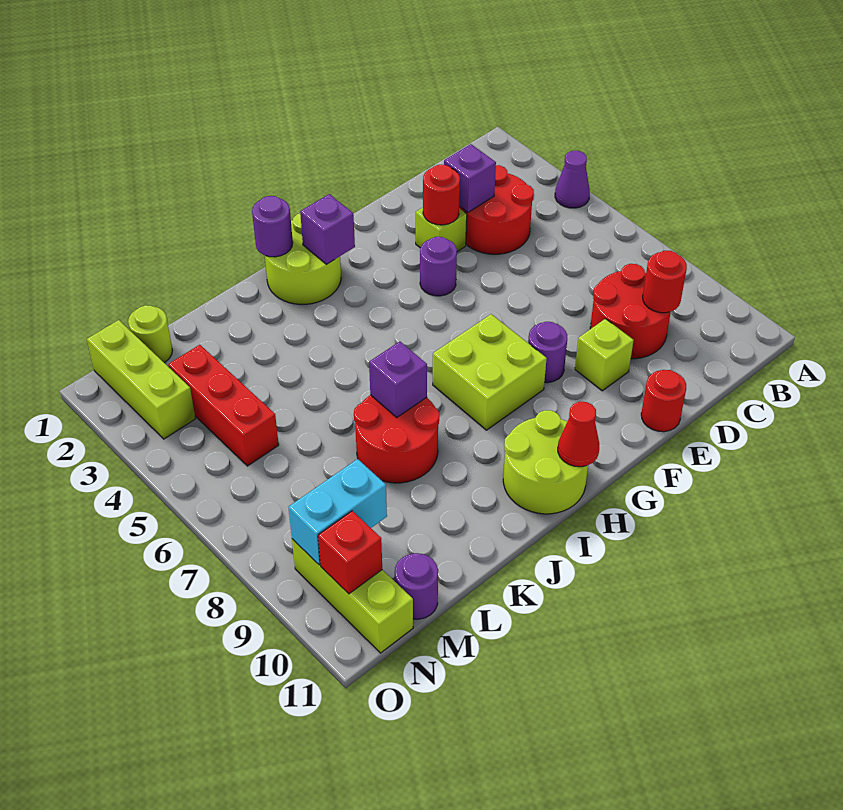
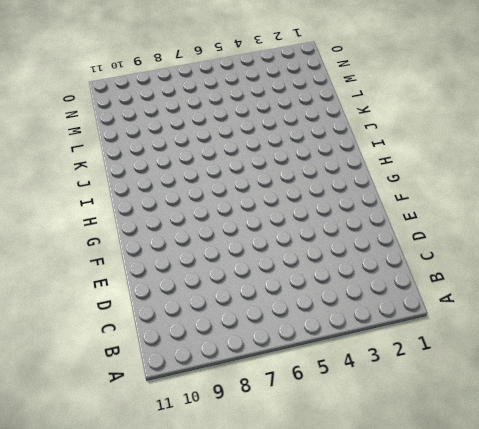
none -> purple cone A4 level 1
none -> red round brick C3:D4 level 1
none -> red round brick C8:D9 level 1

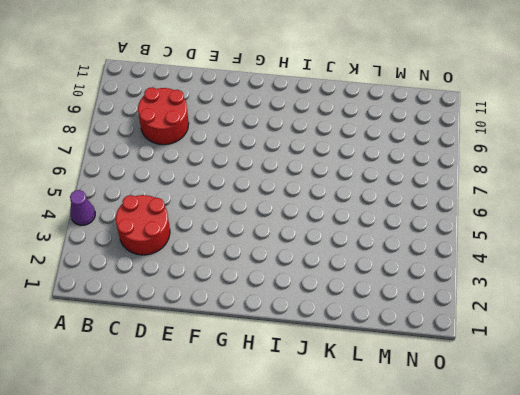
none -> lime brick E3 level 1
none -> lime brick E9 level 1
none -> red round brick E11 level 1

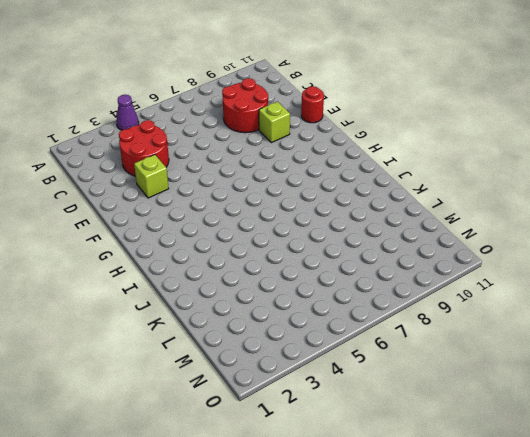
none -> purple round brick F4 level 1
none -> purple round brick F8 level 1
none -> lime brick G7:H8 level 1

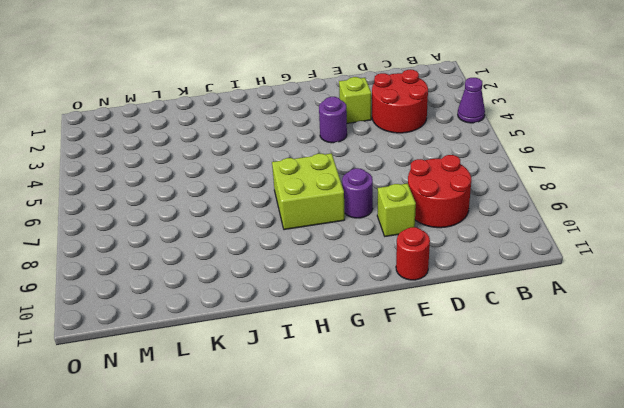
none -> lime round brick H1:I2 level 1
none -> lime round brick H10:I11 level 1
none -> red round brick J7:K8 level 1

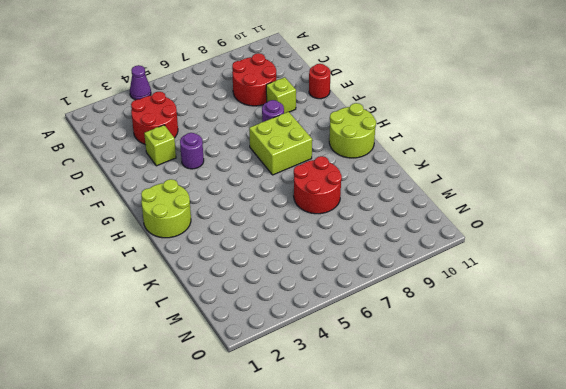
none -> lime round brick M1 level 1
none -> red brick M3:M5 level 1
none -> purple round brick M11 level 1

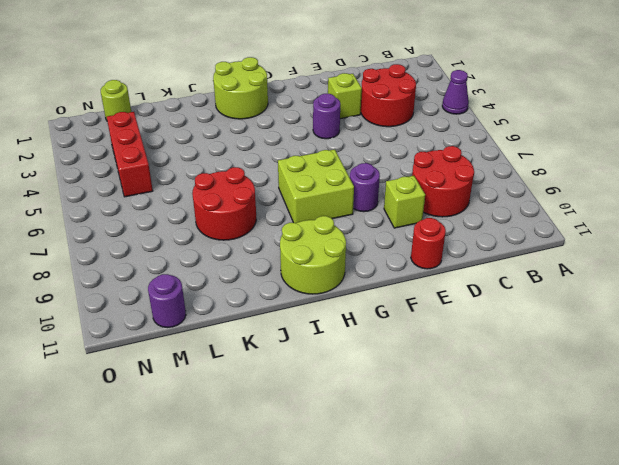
none -> lime brick N1:N3 level 1
none -> lime brick N9:N11 level 1
none -> red round brick C9 level 2

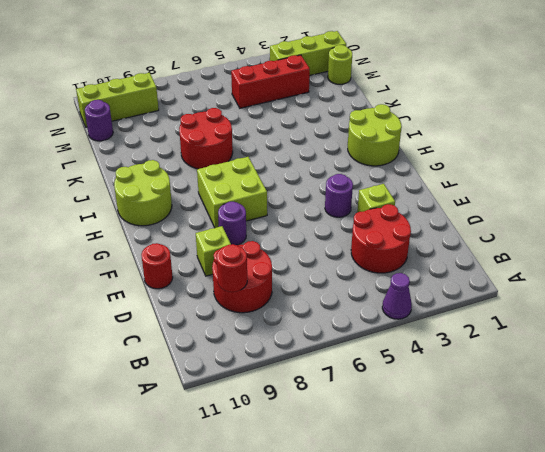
none -> purple brick D3 level 2
none -> red round brick E3 level 2
none -> purple brick H2 level 2

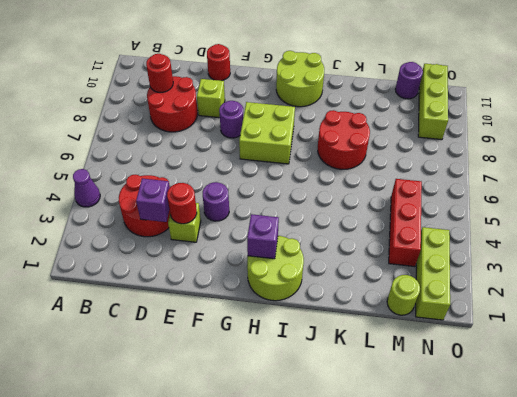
none -> red cone H11 level 2
none -> purple round brick I1 level 2
none -> purple brick J7 level 2

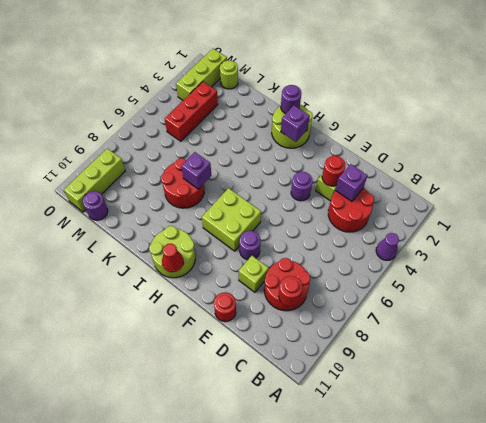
none -> cyan brick M9:N9 level 2
none -> red brick N10 level 2

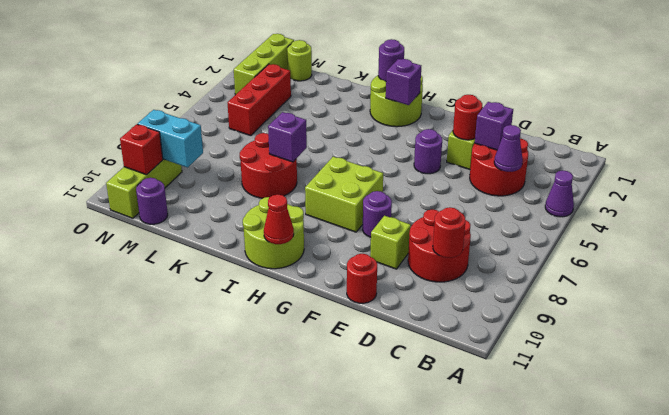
purple cone C4 level 2 -> none

